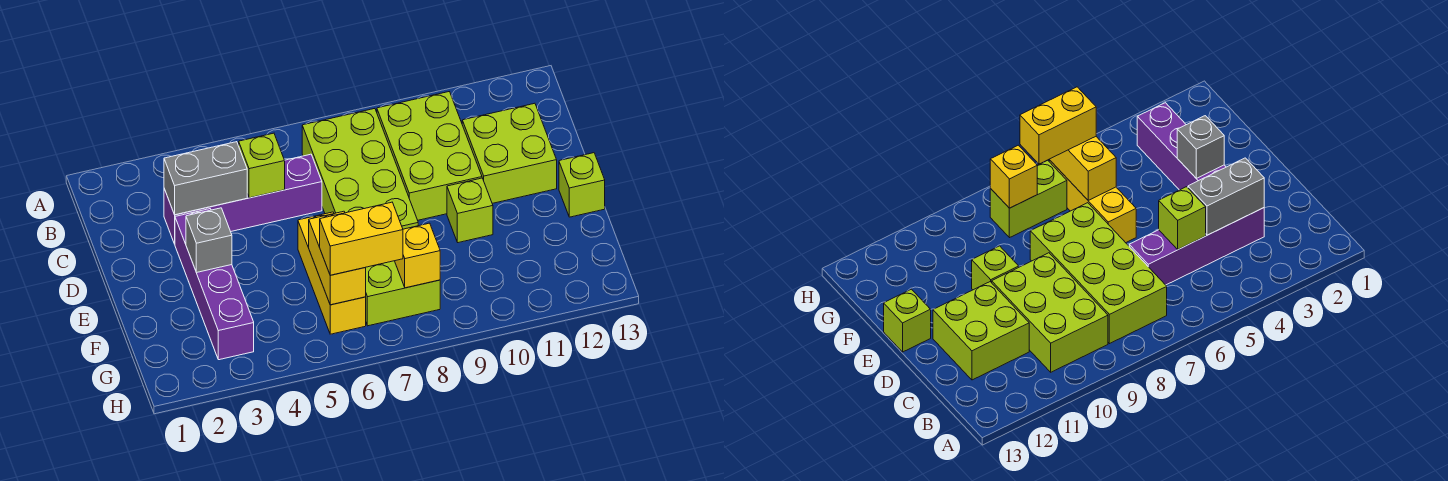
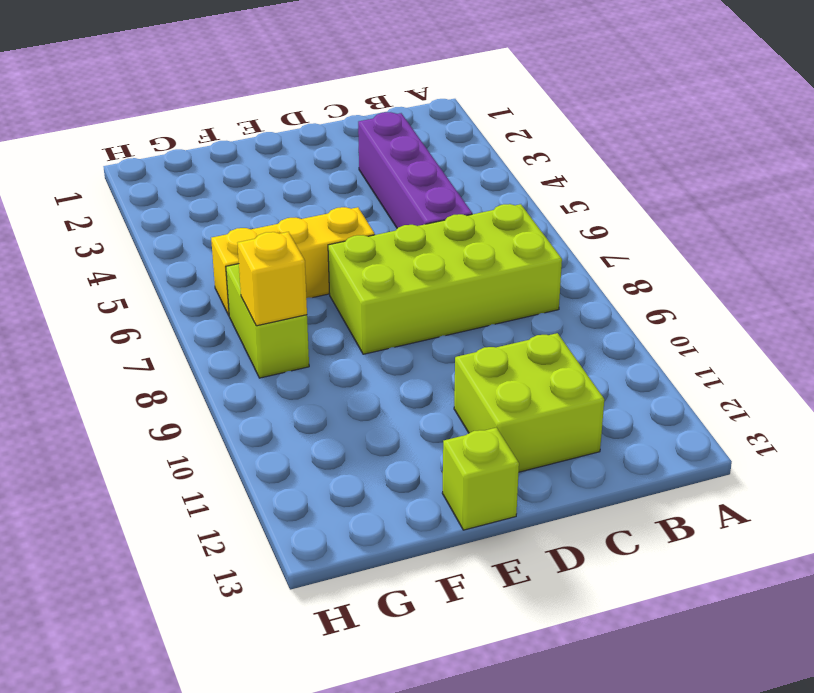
none -> lime brick B9:D10 level 1
none -> purple brick D3:G3 level 1
none -> lime brick E10 level 1

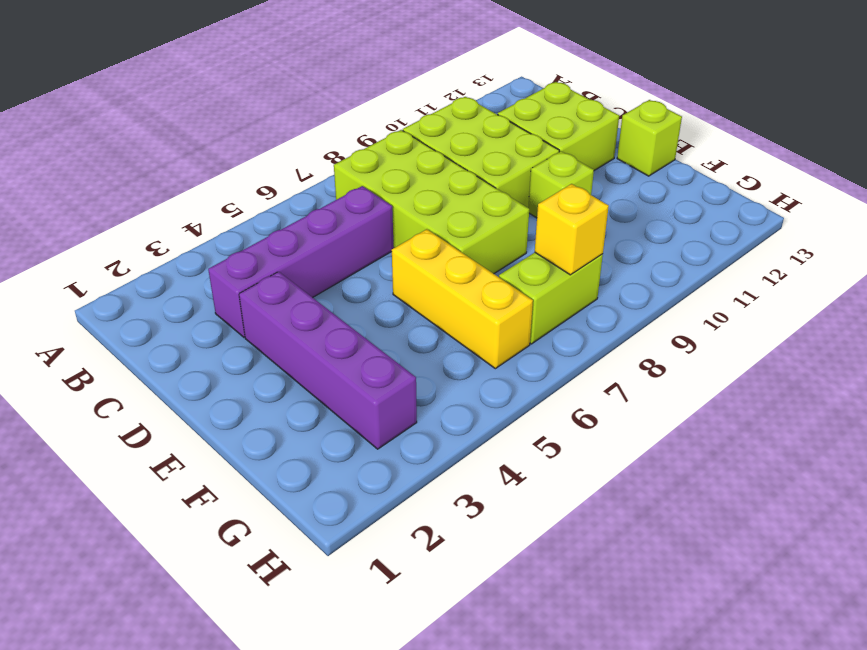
none -> grey brick C3:C4 level 2
none -> lime brick C5 level 2
none -> grey brick E3 level 2

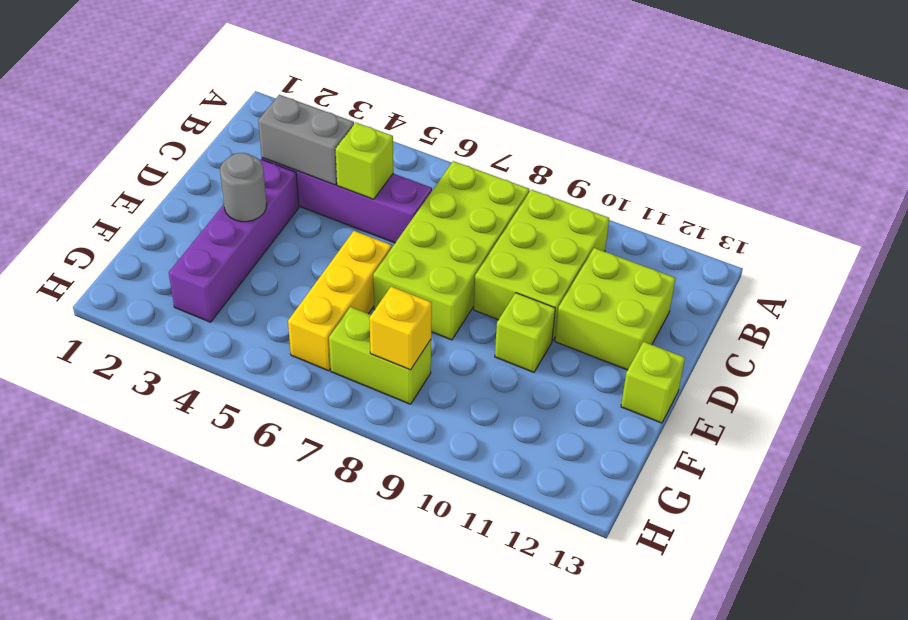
grey round brick E3 level 2 -> grey brick E3 level 2
none -> yellow brick F6:G6 level 2
none -> yellow brick G6:G7 level 3

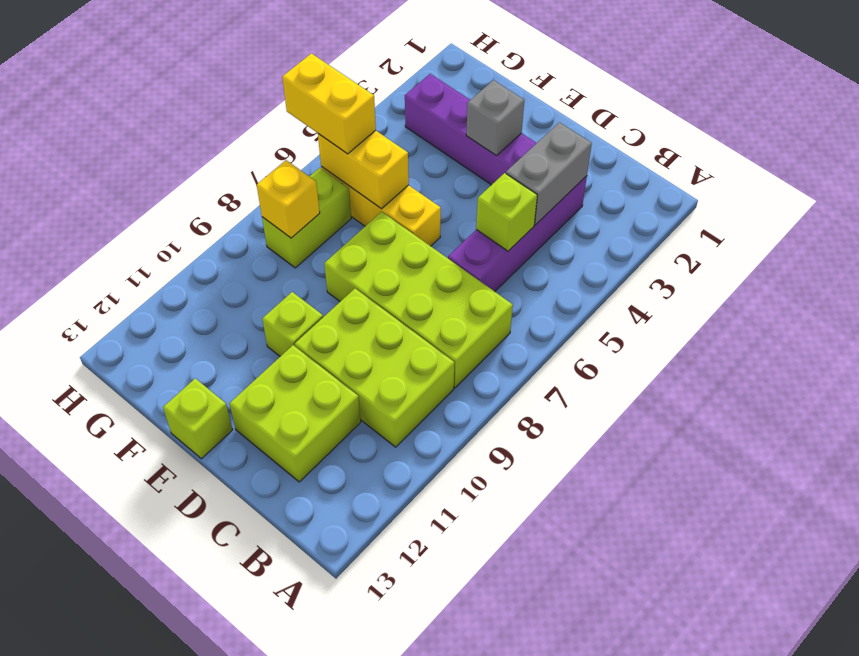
yellow brick G6:H6 level 3 -> yellow brick G6:G7 level 3

